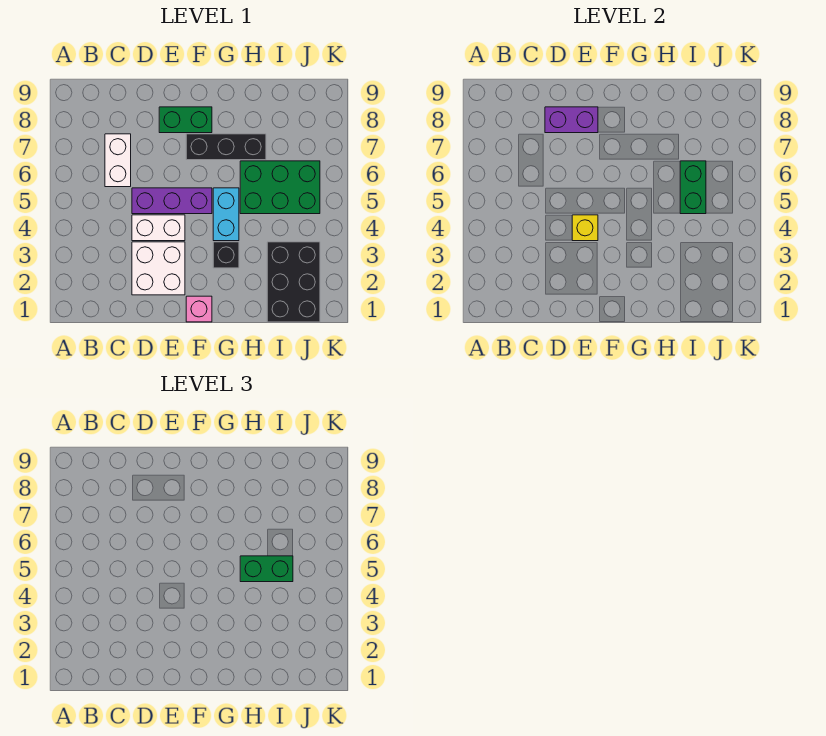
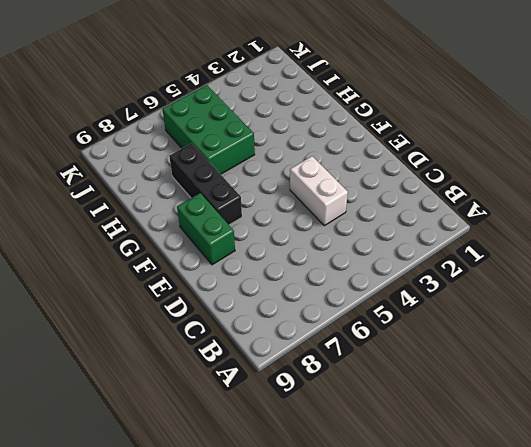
none -> white brick C6:C7 level 1
none -> white brick D2:E3 level 1
none -> purple brick D5:F5 level 1

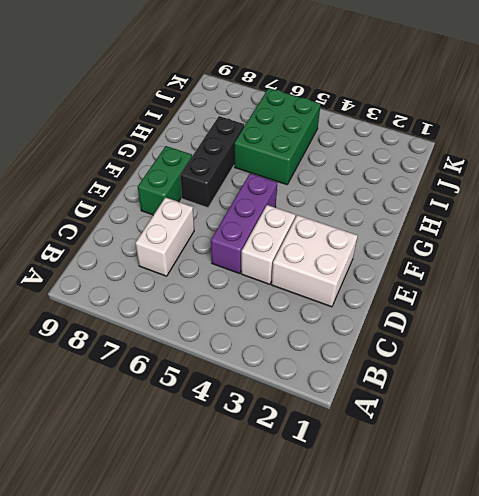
white brick C7:D7 level 1 -> white brick C6:C7 level 1
none -> pink brick F1 level 1
none -> black brick G3 level 1
none -> cyan brick G4:G5 level 1

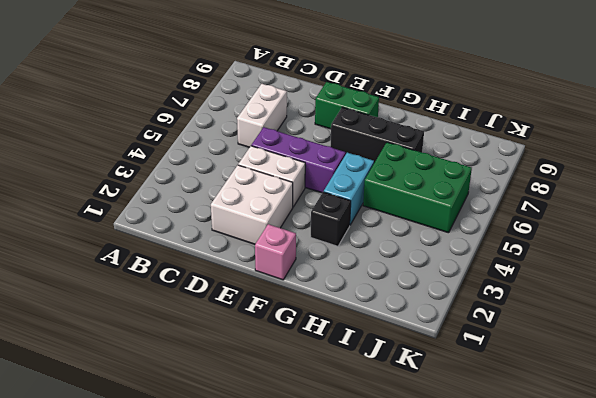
none -> black brick I1:J3 level 1
none -> purple brick D8:E8 level 2
none -> yellow brick E4 level 2

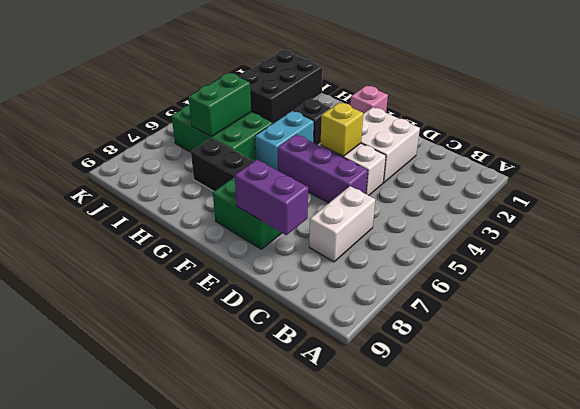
none -> green brick H5:I5 level 3

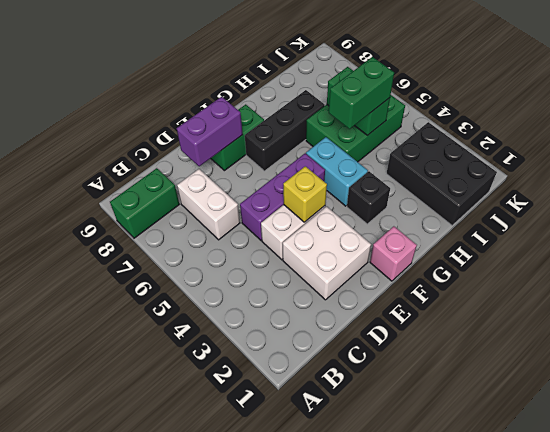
green brick A8:B8 level 1 -> none

